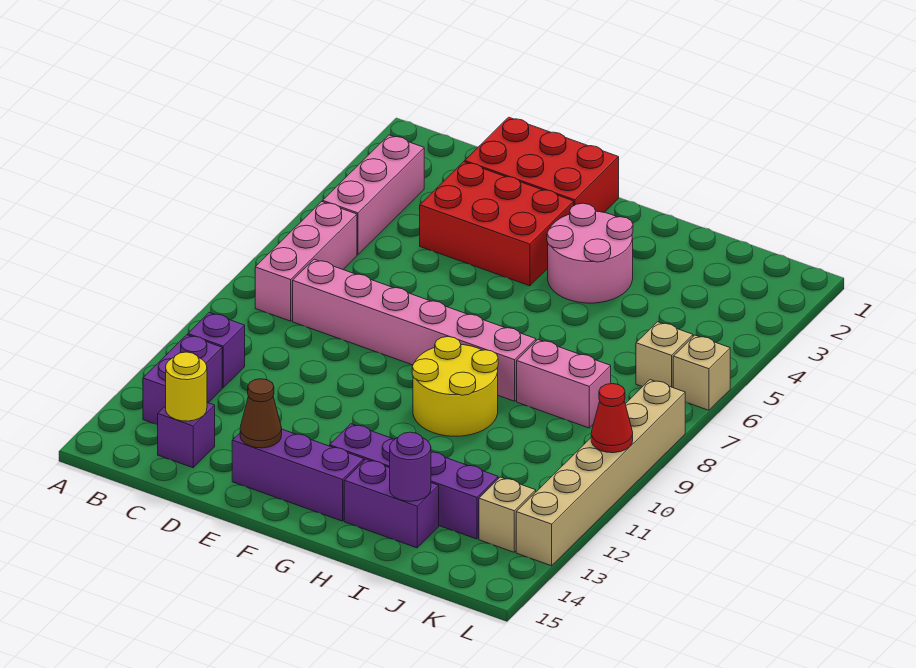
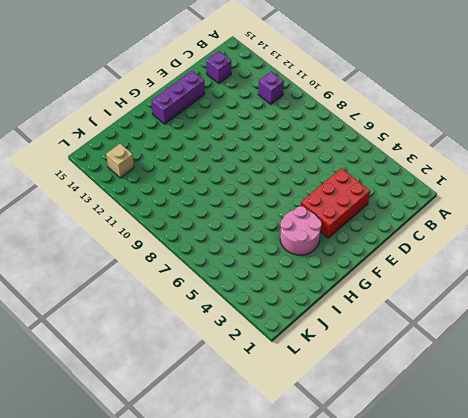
none -> pink brick B3:B5 level 1
none -> pink brick B6:B8 level 1
none -> purple brick B12:B13 level 1

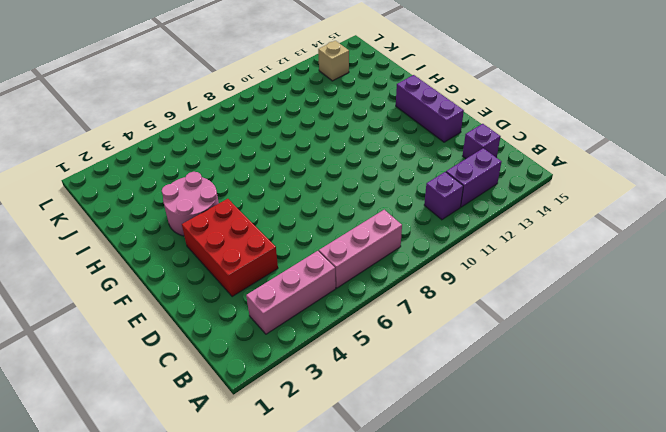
none -> pink brick C8:H8 level 1
none -> red brick D1:F2 level 1
none -> yellow round brick G9:H10 level 1

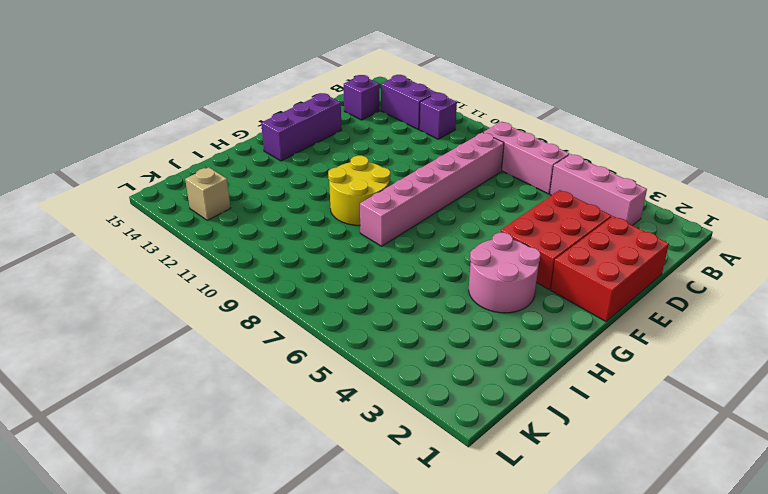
none -> purple brick G13:J13 level 1
none -> purple brick H14:I14 level 1
none -> pink brick I8:J8 level 1

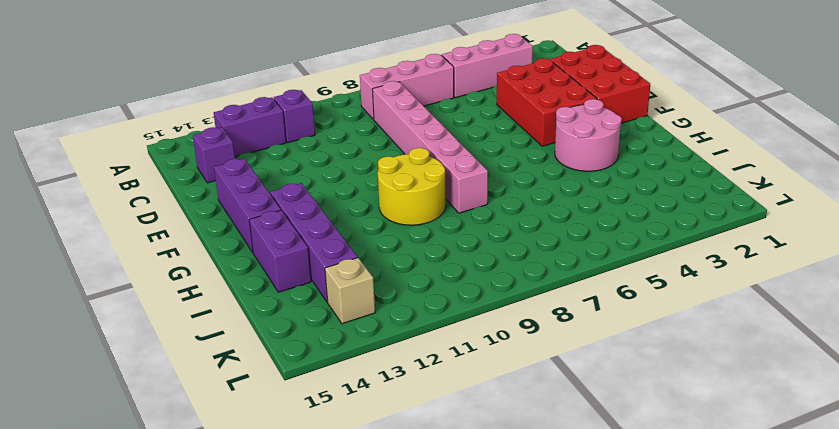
none -> pink brick I8:J8 level 1
none -> tan brick K6 level 1
none -> tan brick L6 level 1

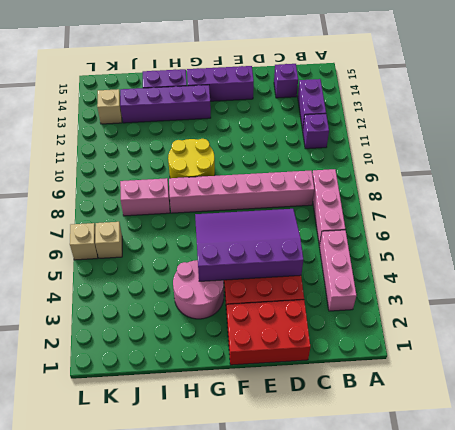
purple slope D4:G6 level 2 top 4 -> none
none -> tan brick L8:L13 level 1
none -> yellow round brick C14 level 2
none -> brown cone E14 level 2

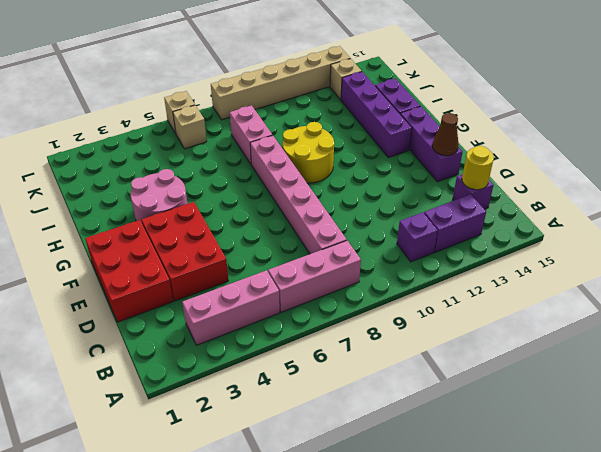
none -> purple round brick I14 level 2
none -> red cone L10 level 2

